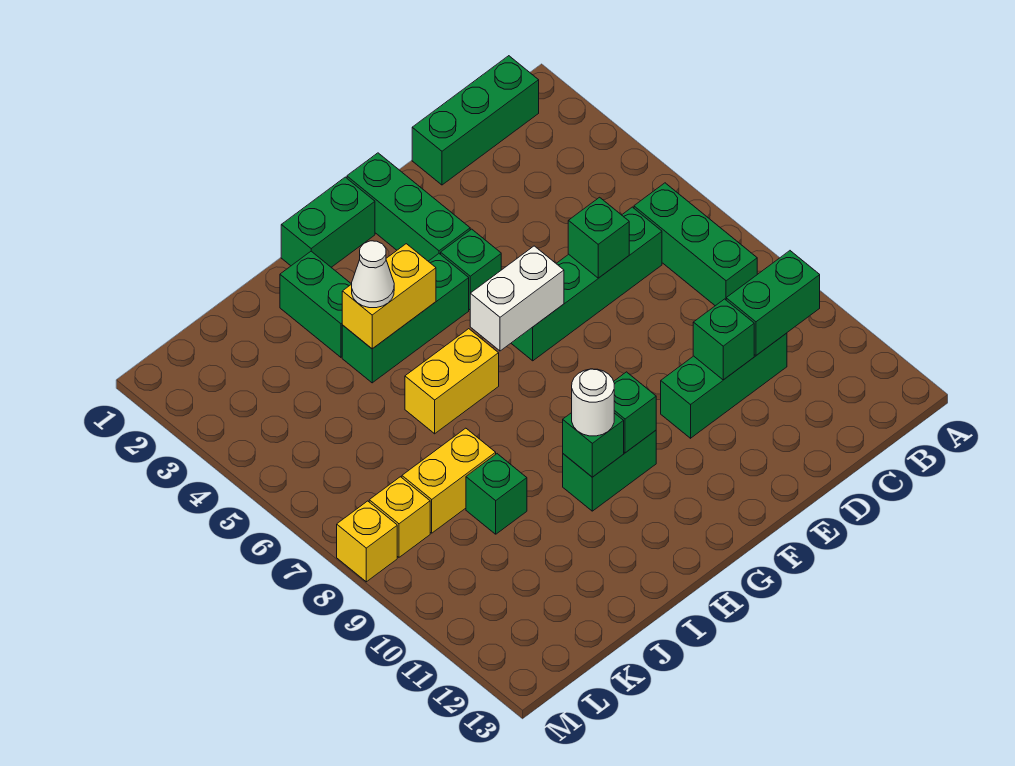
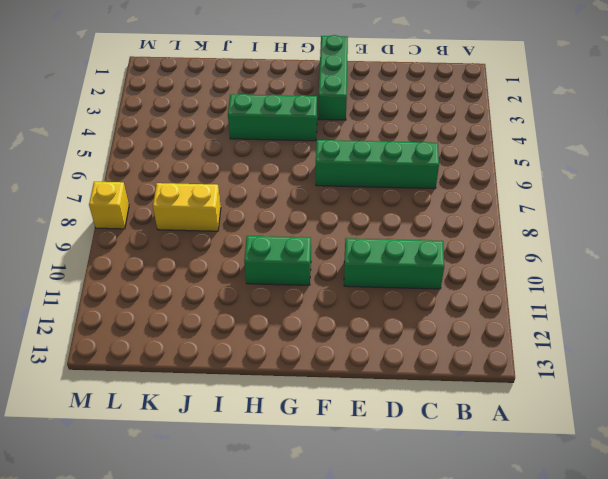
none -> green brick B1:D1 level 1
none -> green brick B6:B8 level 1
none -> green brick F4 level 1

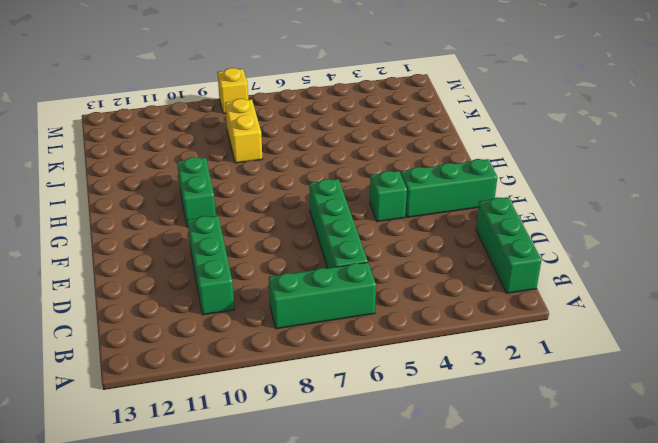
none -> green brick G1:H1 level 1
none -> green brick G4:I4 level 1
none -> yellow brick H6:I6 level 1

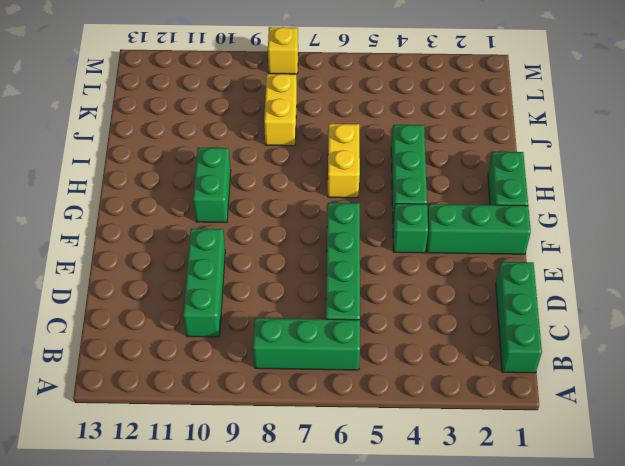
none -> green brick I2:I3 level 1
none -> green brick J9 level 1
none -> yellow brick L8 level 1

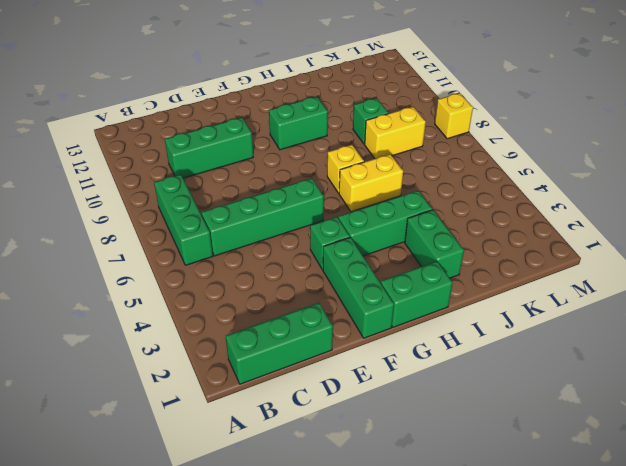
yellow brick H7 level 1 -> yellow brick L8 level 1
none -> green brick B10:C10 level 2
none -> green brick D6 level 2
none -> green brick D10 level 2

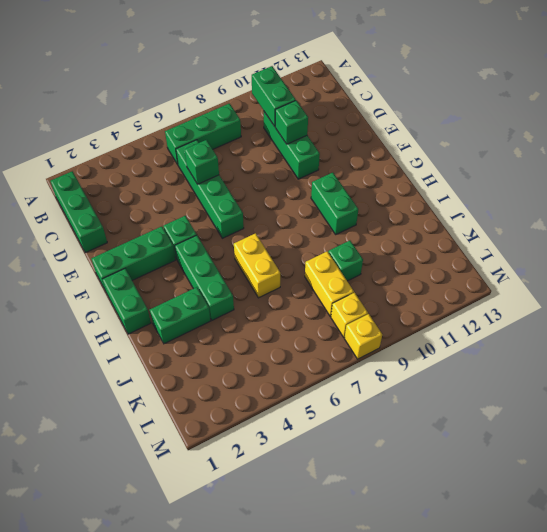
none -> white brick F6:G6 level 2
none -> green brick G10 level 2
none -> yellow brick H4:I4 level 2

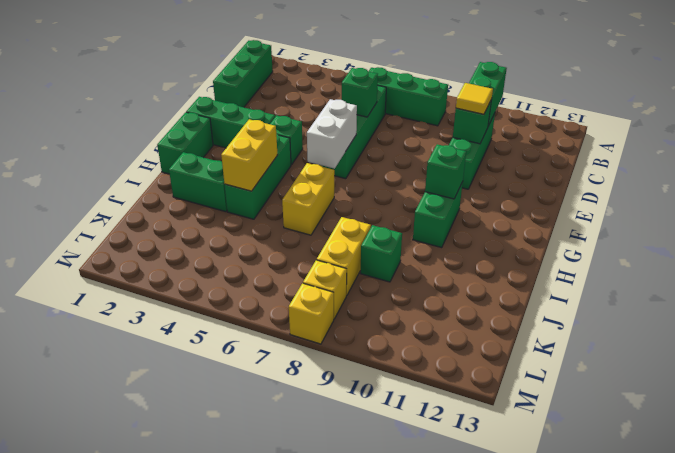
yellow tile D10 level 3 -> none
none -> green brick H10 level 2
none -> white round brick H10 level 3
none -> white cone I4 level 3

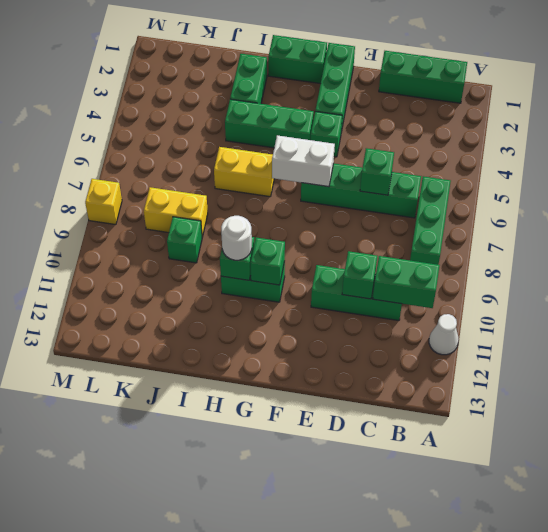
white cone A11 level 1 -> white cone I4 level 3
none -> yellow brick L8 level 1
none -> yellow brick H4:I4 level 2

